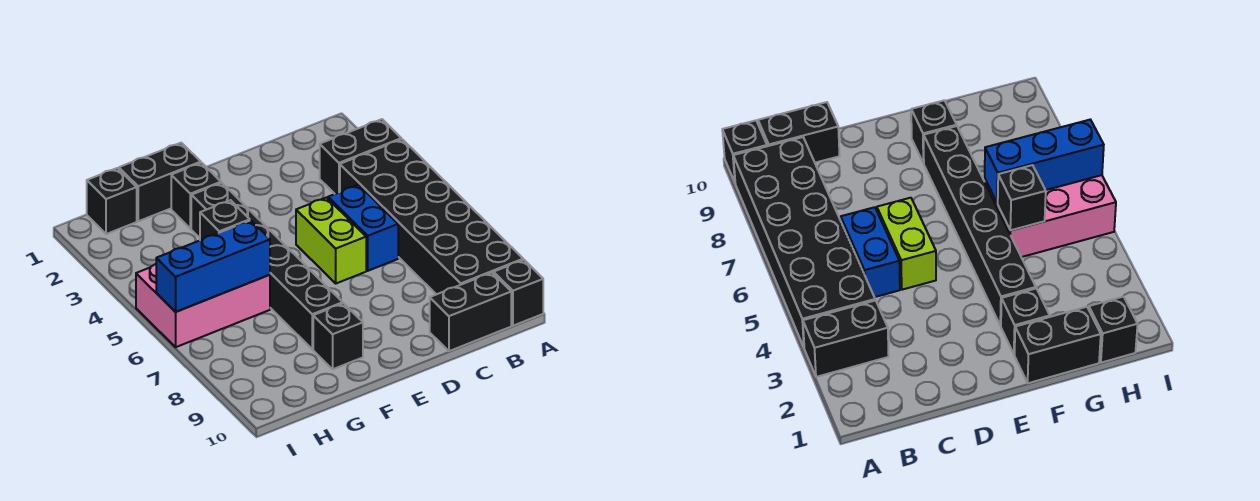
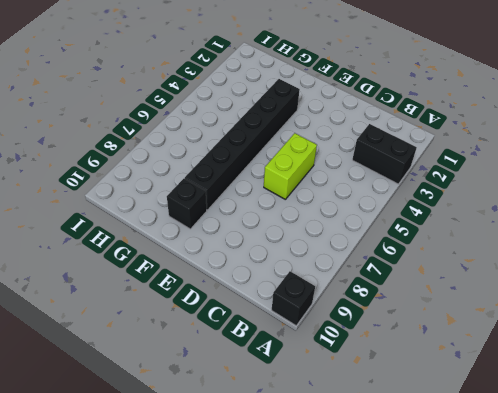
none -> black brick A4:B9 level 1
none -> black brick B10:C10 level 1
none -> blue brick C5:C6 level 1

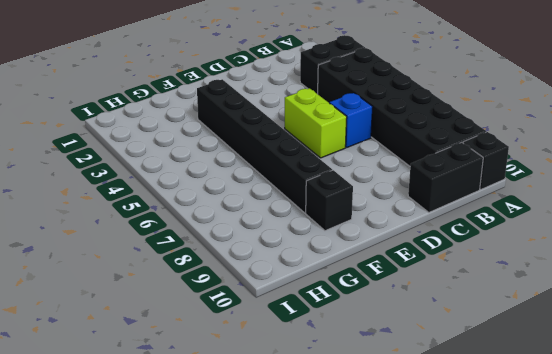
blue brick C6 level 1 -> blue brick C5:C6 level 1
none -> black brick F1:G1 level 1
none -> black brick F2 level 1
none -> pink brick G5:I6 level 1

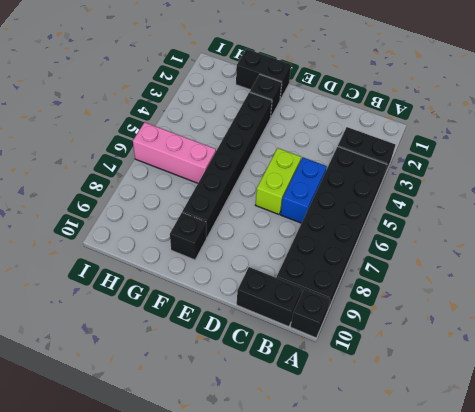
pink brick G6:I6 level 1 -> pink brick G5:I6 level 1
none -> black brick H1 level 1
none -> black brick G5 level 2
none -> blue brick G6:I6 level 2

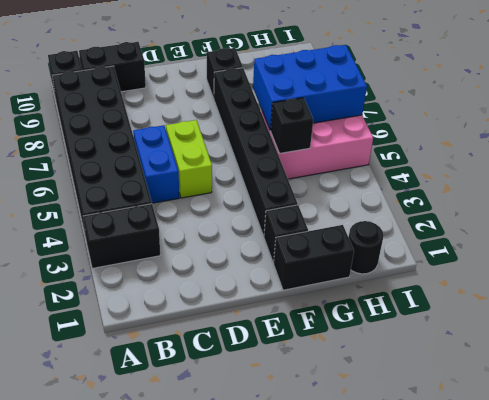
blue brick G6:I7 level 2 -> blue brick G6:I6 level 2
black round brick H1 level 1 -> black brick H1 level 1

